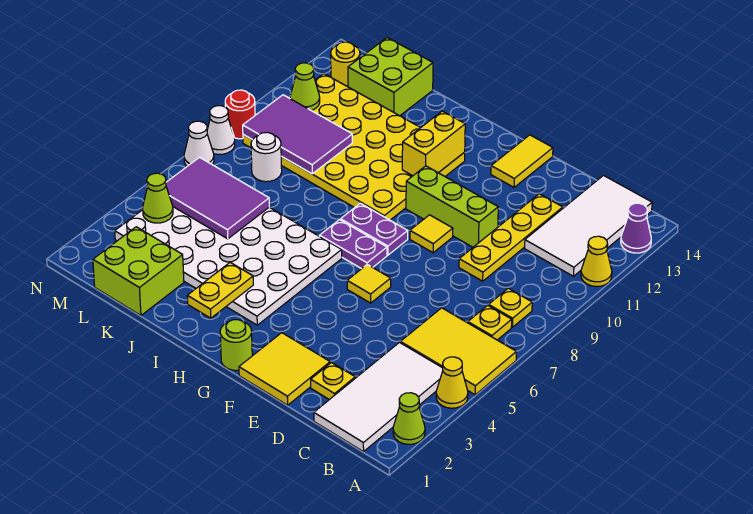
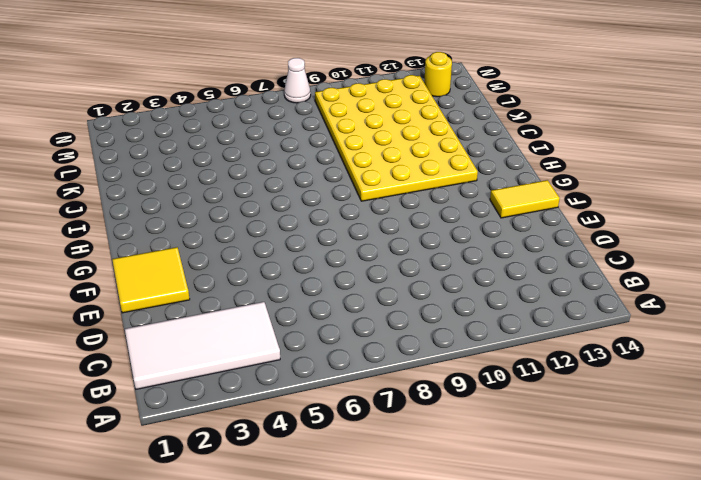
none -> lime cone A2 level 1
none -> yellow cone A4 level 1
none -> yellow tile A5:C6 level 1
none -> yellow cone A11 level 1

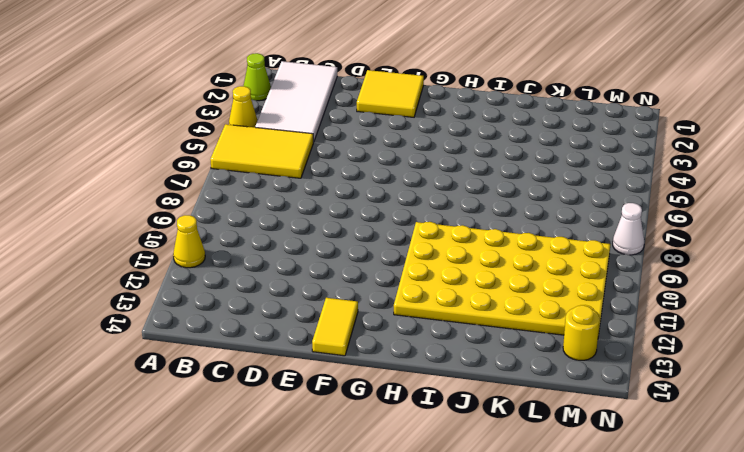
none -> purple cone A13 level 1
none -> yellow plate B7 level 1
none -> yellow plate B8 level 1
none -> white tile B11:C14 level 1

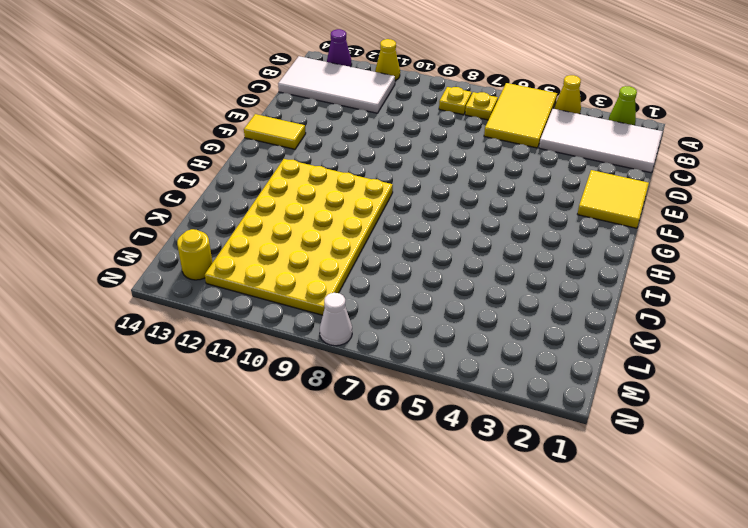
none -> yellow plate D2 level 1
none -> yellow plate D9:D12 level 1
none -> lime brick E10:G10 level 1
none -> yellow tile F6 level 1

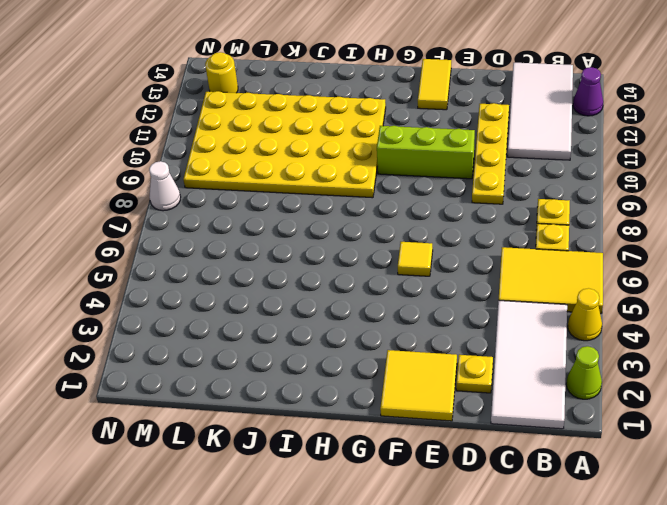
none -> yellow cone A11 level 1
none -> yellow tile F9 level 1
none -> lime round brick G1 level 1
none -> purple plate G7:H7 level 1

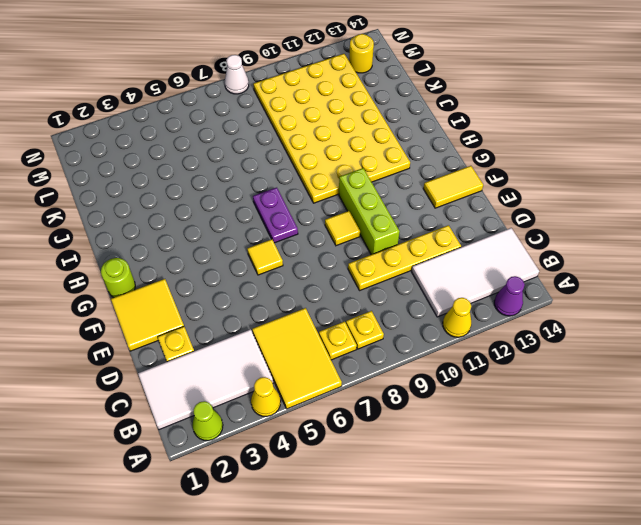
none -> purple plate G8:H8 level 1
none -> white plate H3:M6 level 1
none -> lime brick K1:L2 level 1
none -> lime brick K13:L14 level 1

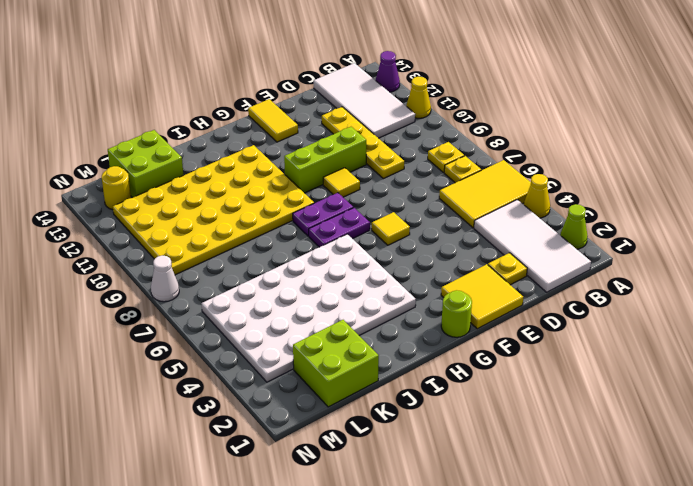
none -> white round brick L8 level 1
none -> white cone N7 level 1
none -> red round brick N9 level 1
none -> yellow brick H11:H12 level 2

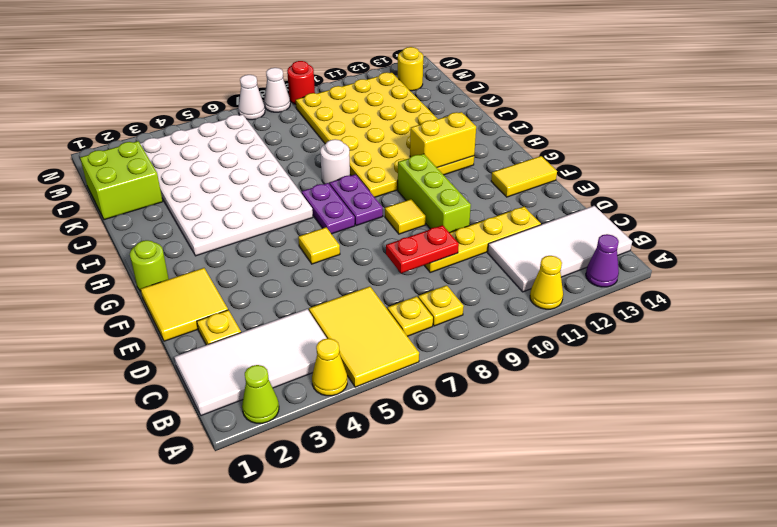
red plate D8:D9 level 2 -> none
white round brick I8 level 1 -> white round brick L8 level 1
none -> lime brick K13:L14 level 1
none -> yellow plate I2:I3 level 2
none -> purple tile K5:M6 level 2
none -> purple tile K9:M10 level 2

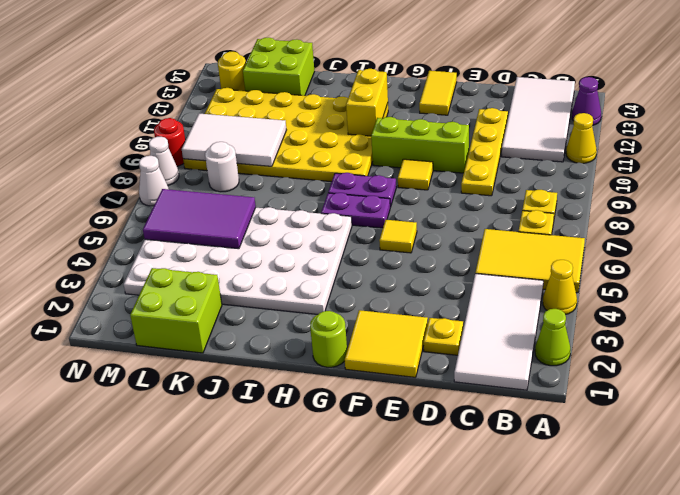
white tile K9:M10 level 2 -> purple tile K9:M10 level 2
none -> yellow plate I2:I3 level 2
none -> lime cone M4 level 2
none -> lime cone M11 level 2

